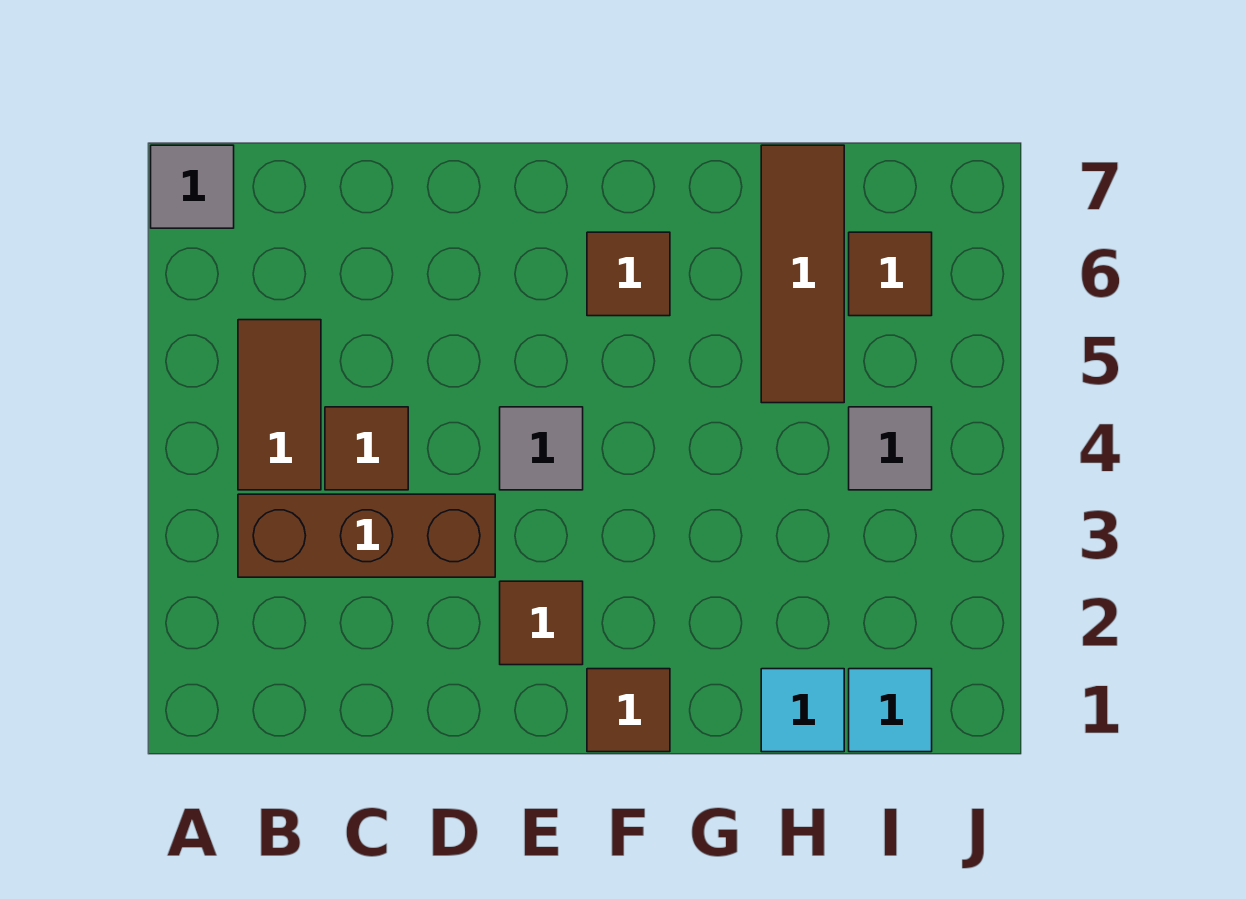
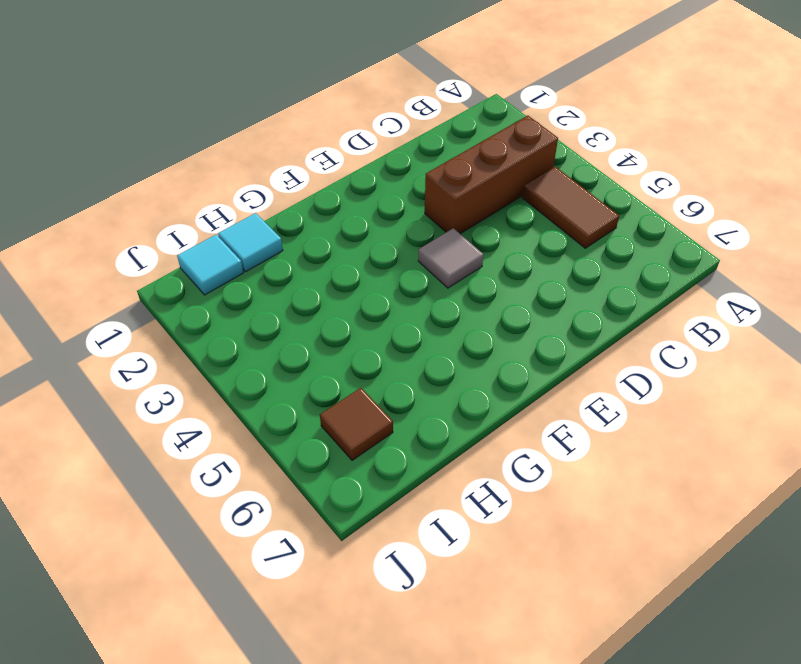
none -> grey tile A7 level 1
none -> brown tile C4 level 1
none -> brown tile E2 level 1

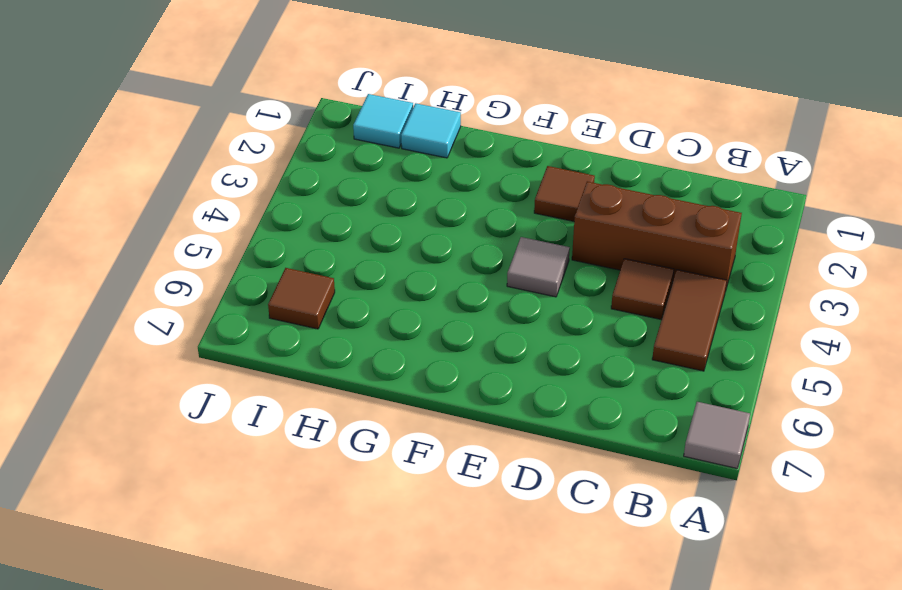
none -> brown tile F1 level 1
none -> brown tile F6 level 1
none -> brown tile H5:H7 level 1

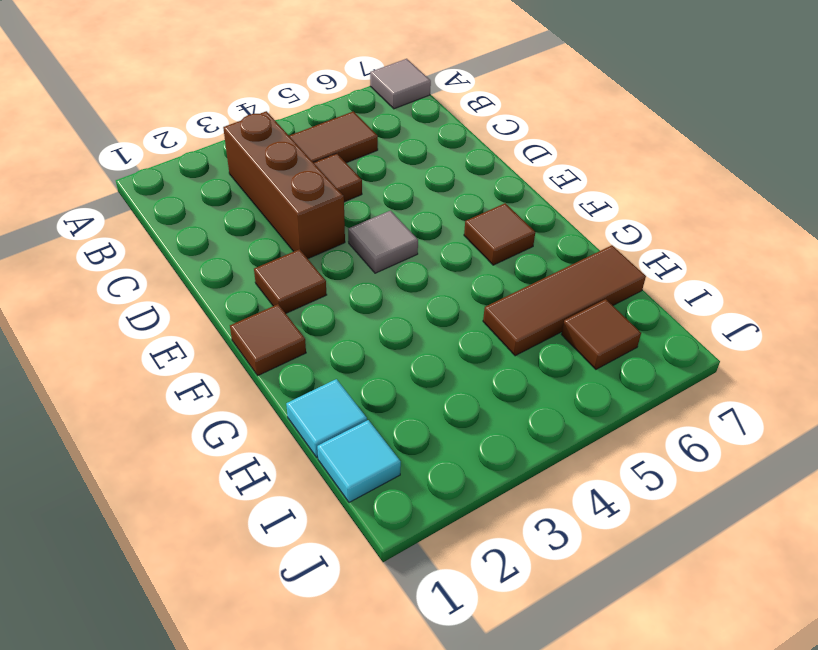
none -> grey tile I4 level 1

